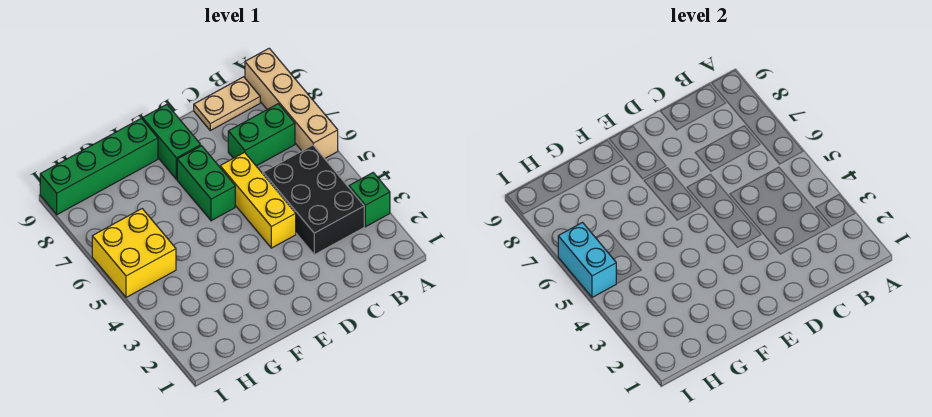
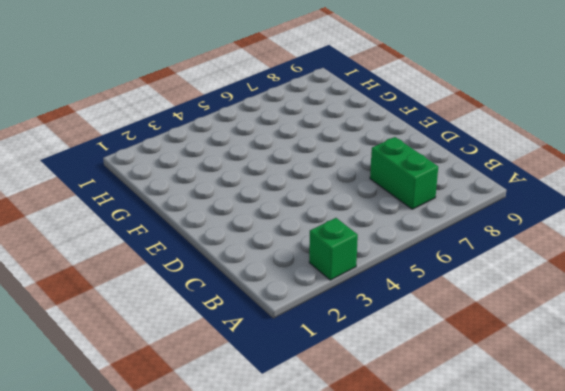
none -> tan brick A6:A9 level 1
none -> black brick B3:C5 level 1

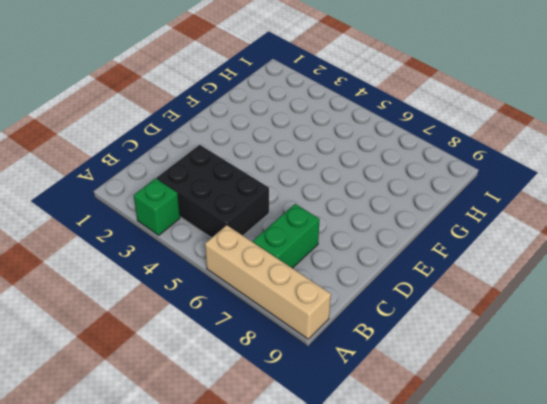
none -> tan plate B9:C9 level 1
none -> yellow brick D4:D6 level 1

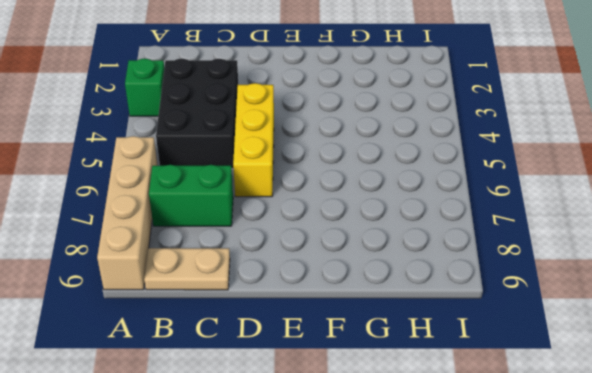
none -> green brick E6:E7 level 1
none -> green brick E8:E9 level 1

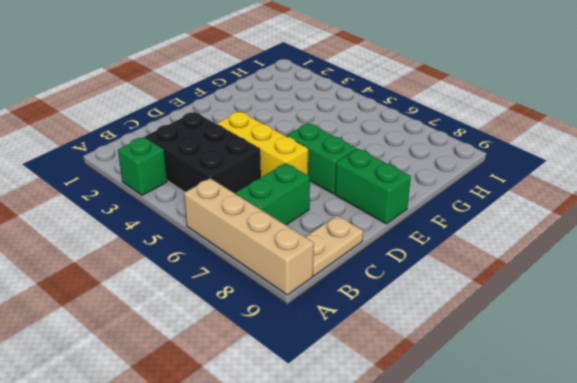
none -> green brick F9:I9 level 1
none -> yellow brick H5:I6 level 1

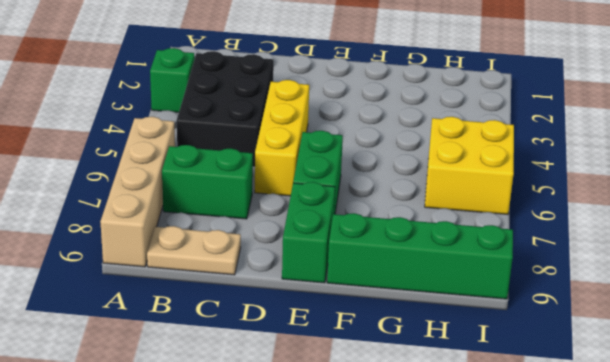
none -> cyan brick I5:I6 level 2

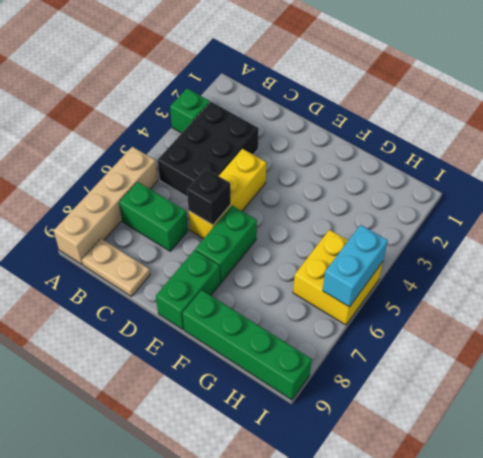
black brick D6 level 2 -> none

